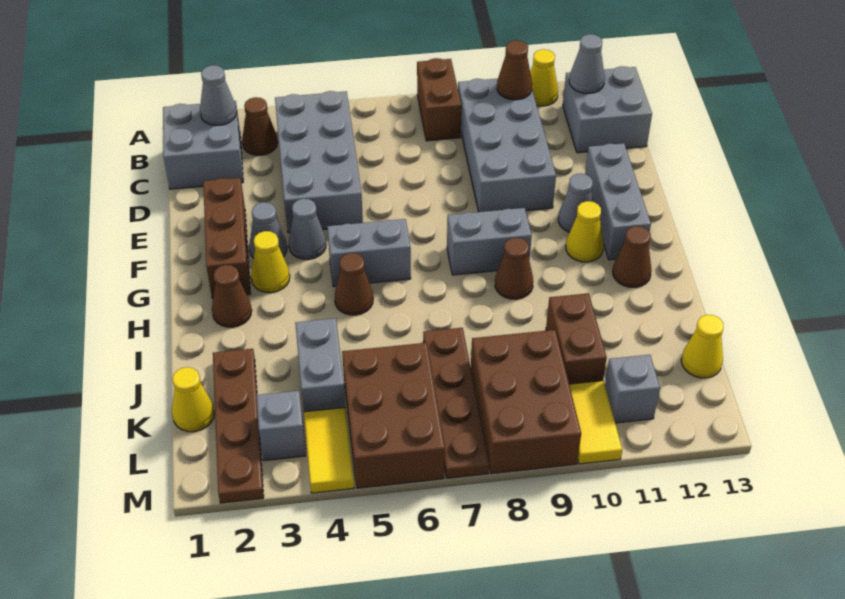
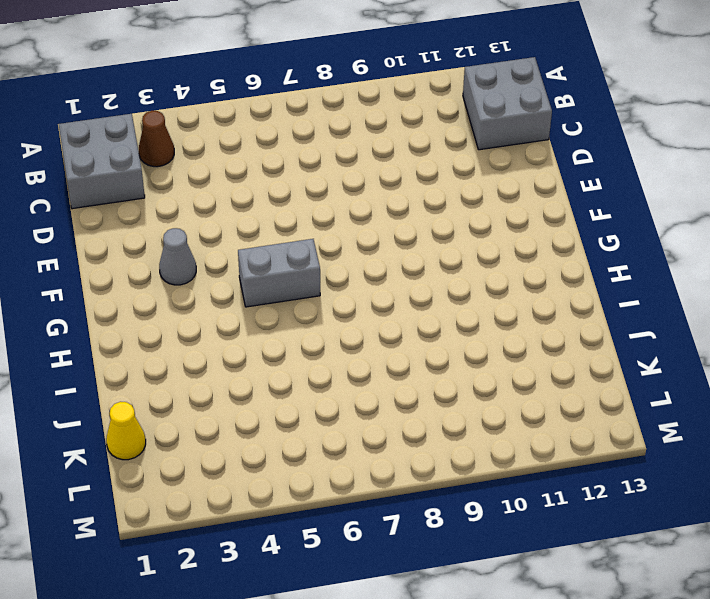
none -> brown brick A8:B8 level 1
none -> yellow cone A11 level 1
none -> grey brick B4:E5 level 1
none -> grey brick B9:E10 level 1

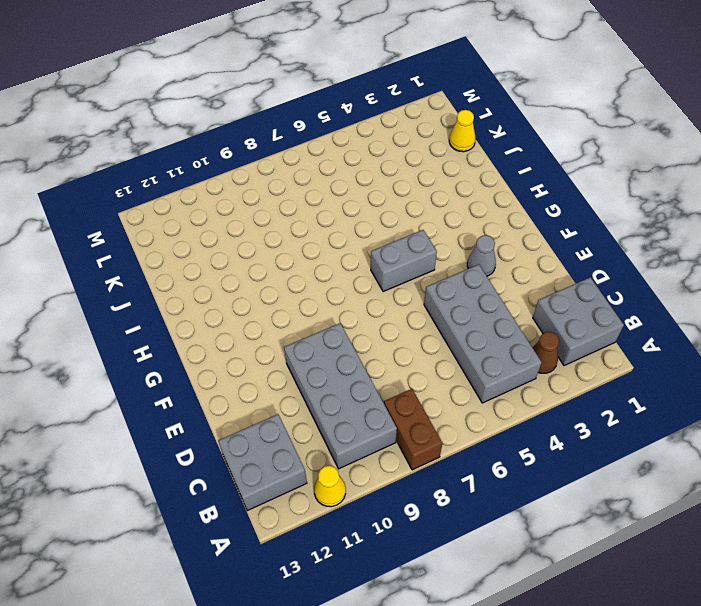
none -> brown brick E2:G2 level 1
none -> grey brick E12:G12 level 1
none -> grey cone F4 level 1
none -> grey cone F11 level 1

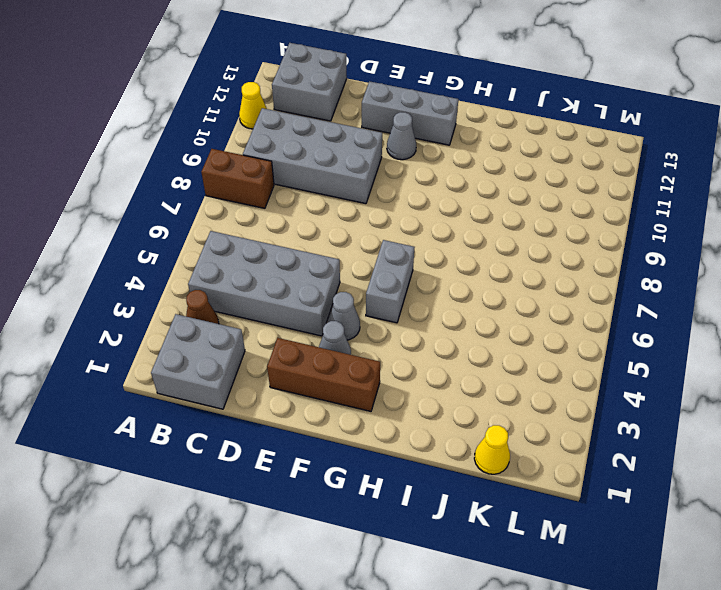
none -> yellow cone G3 level 1
none -> grey brick G8:G9 level 1
none -> yellow cone G11 level 1
none -> brown cone H2 level 1

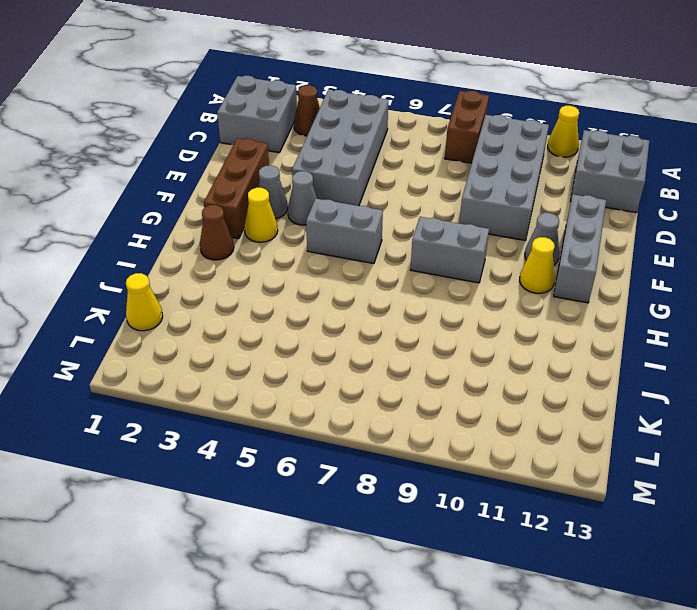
none -> brown cone H5 level 1
none -> brown cone H9 level 1
none -> brown cone H12 level 1
none -> brown plate J2:M2 level 1

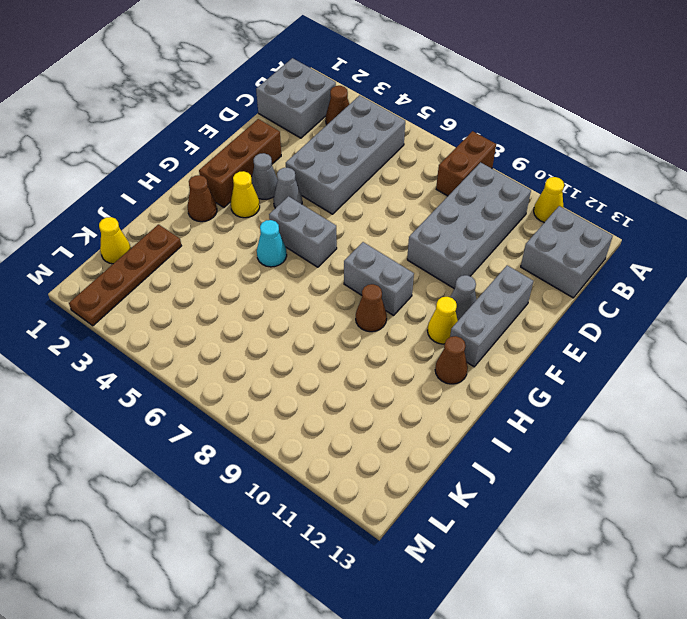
cyan cone H5 level 1 -> brown cone H5 level 1
none -> grey brick J4:K4 level 1
none -> brown plate J7:M7 level 1
none -> brown brick J10:K10 level 1
none -> brown brick K5:M6 level 1

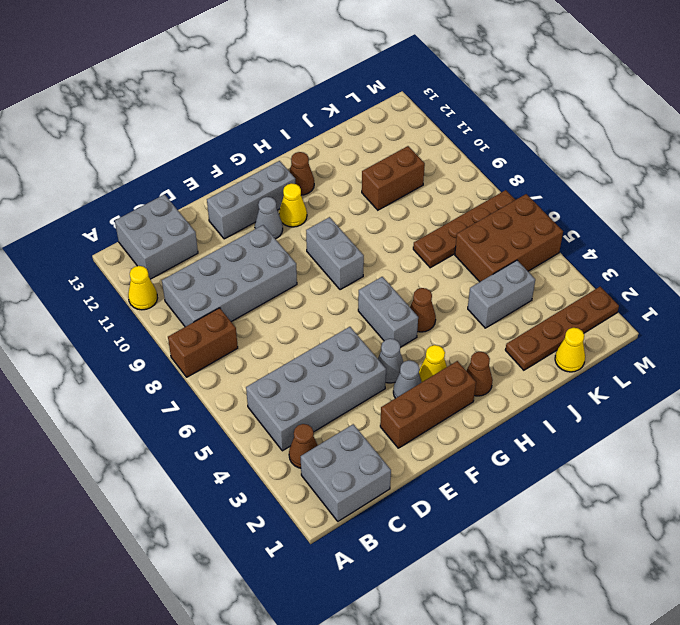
none -> brown cone H9 level 1
none -> brown brick K8:M9 level 1
none -> yellow cone K13 level 1
none -> grey brick L3 level 1

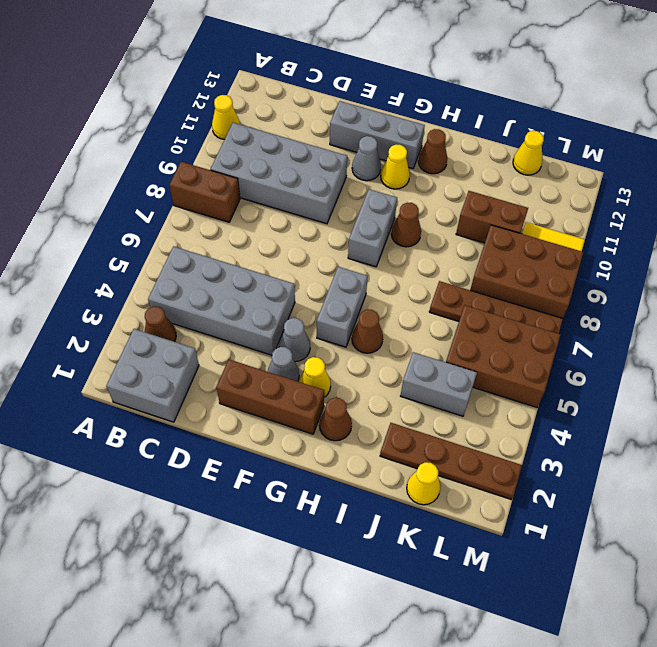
none -> grey brick B12:C13 level 1
none -> grey brick L3 level 1
none -> yellow tile L4:M4 level 1
none -> grey brick L11 level 1

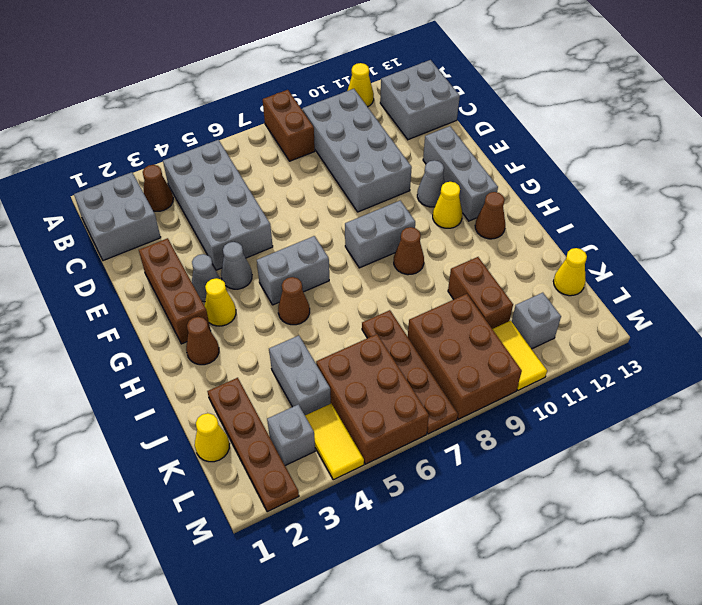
none -> grey cone B2 level 2
none -> brown cone B10 level 2
none -> grey cone B12 level 2

